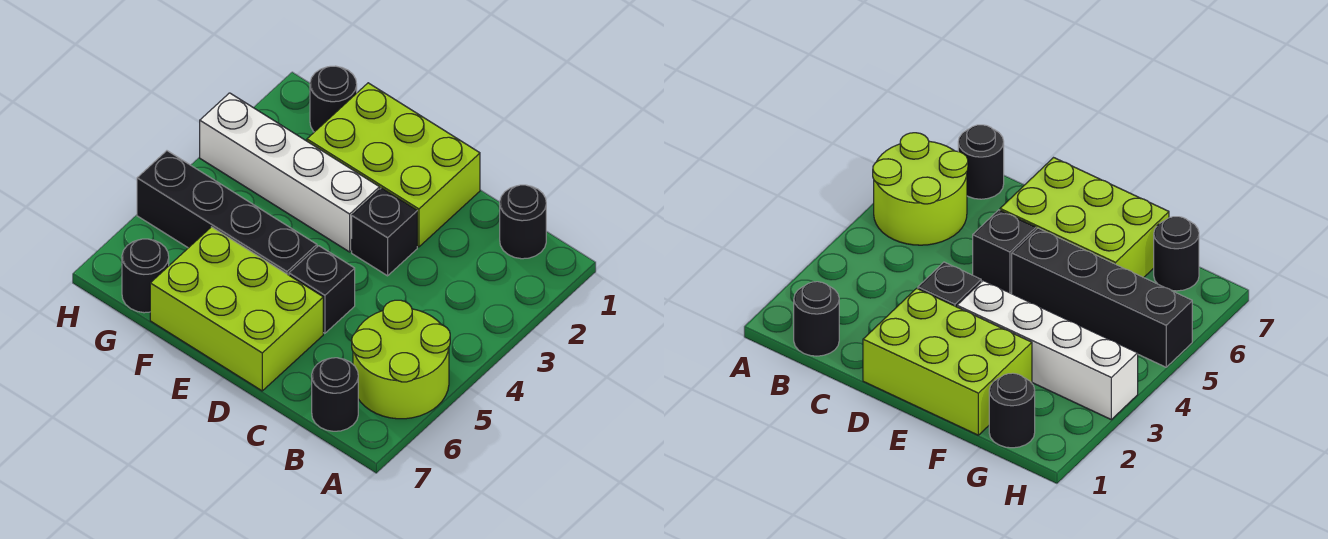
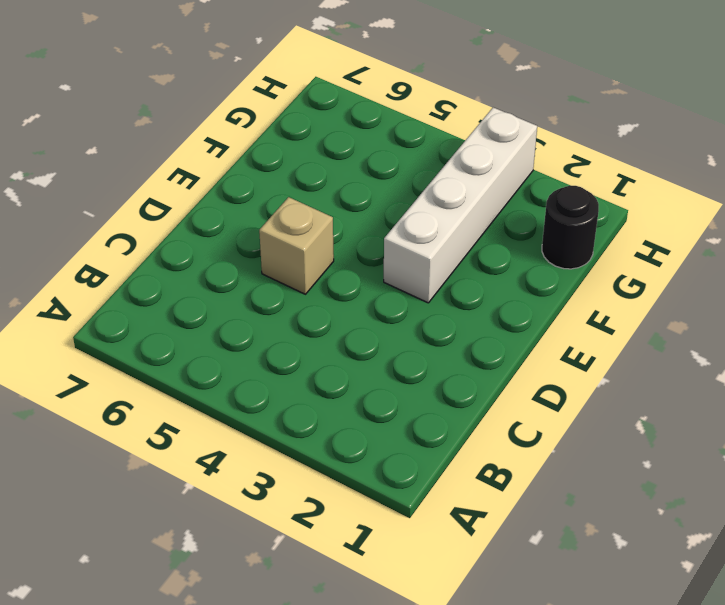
tan brick D5 level 1 -> black brick D5 level 1
none -> lime round brick A5:B6 level 1
none -> black round brick B1 level 1

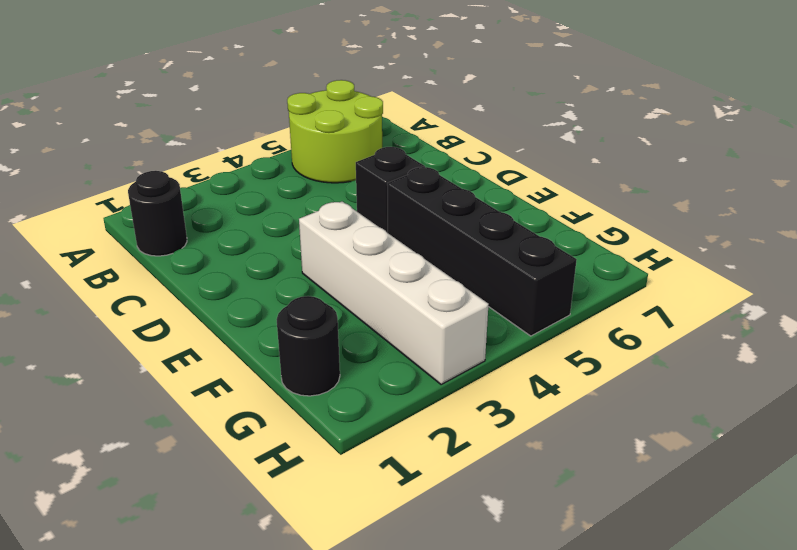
none -> black round brick B7 level 1
none -> lime brick D1:F2 level 1

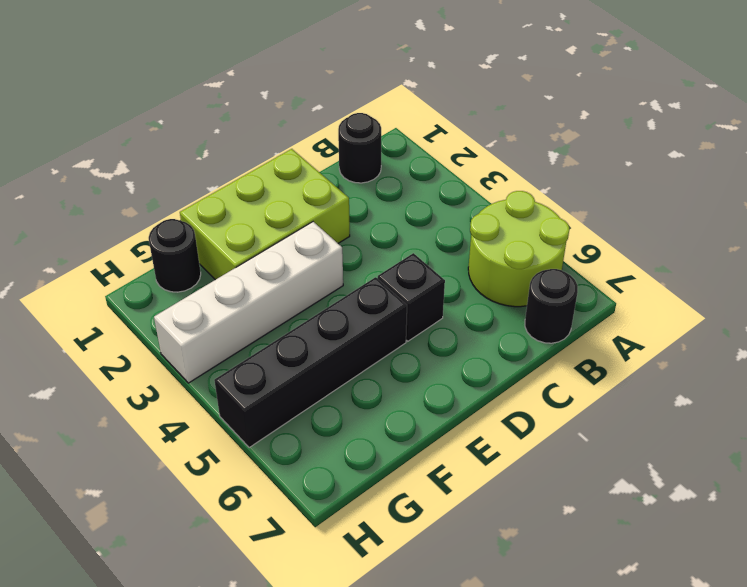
none -> black brick D3 level 1
none -> lime brick D6:F7 level 1

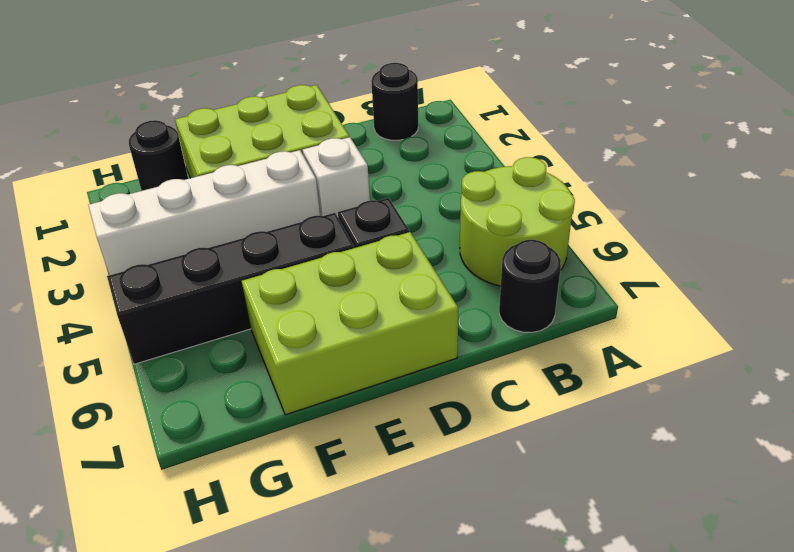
white brick D3 level 1 -> black brick D3 level 1
none -> black round brick G7 level 1

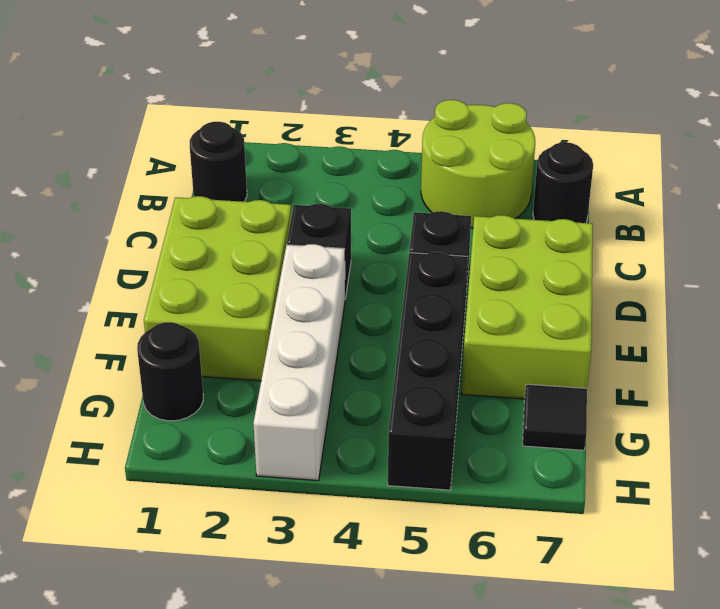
black tile G7 level 1 -> black round brick G7 level 1

